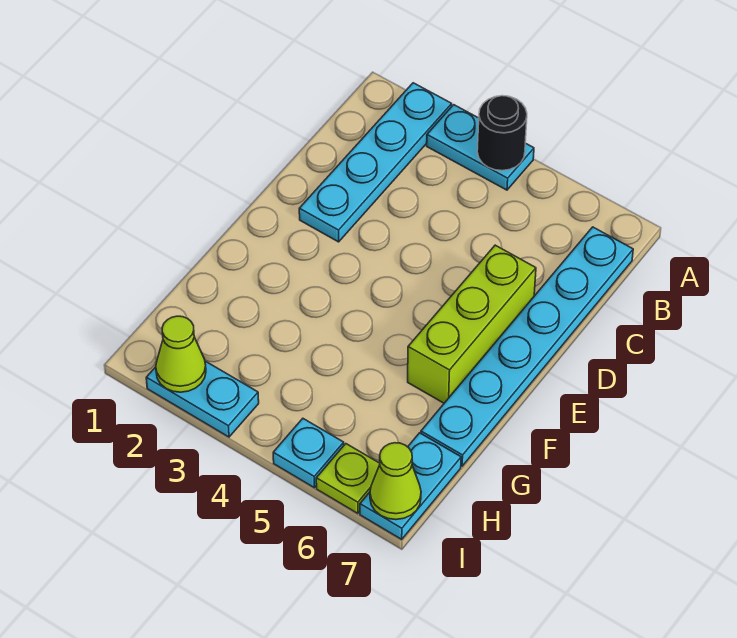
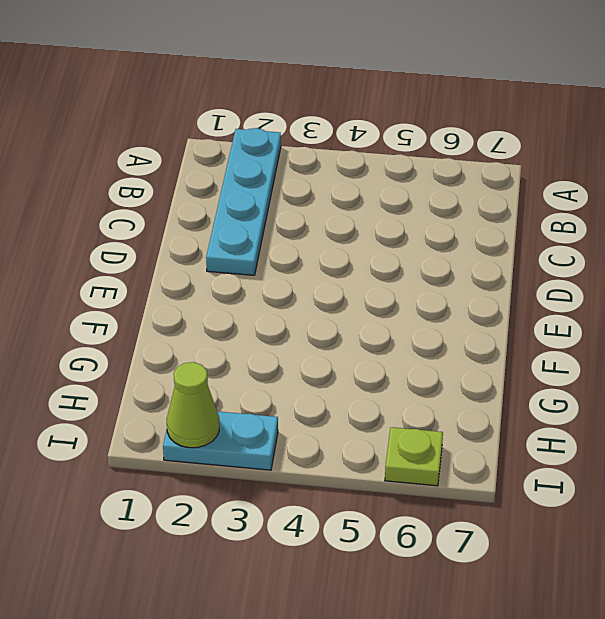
none -> cyan plate A3:A4 level 1
none -> cyan plate B7:G7 level 1

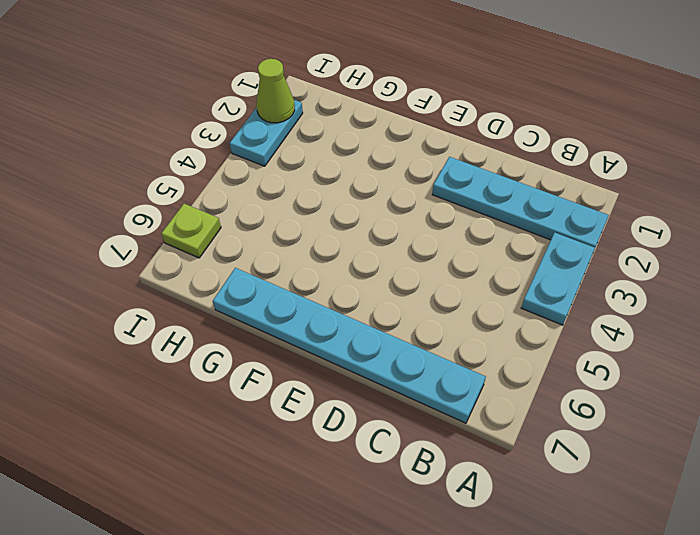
none -> lime brick D6:F6 level 1
none -> cyan plate H7:I7 level 1

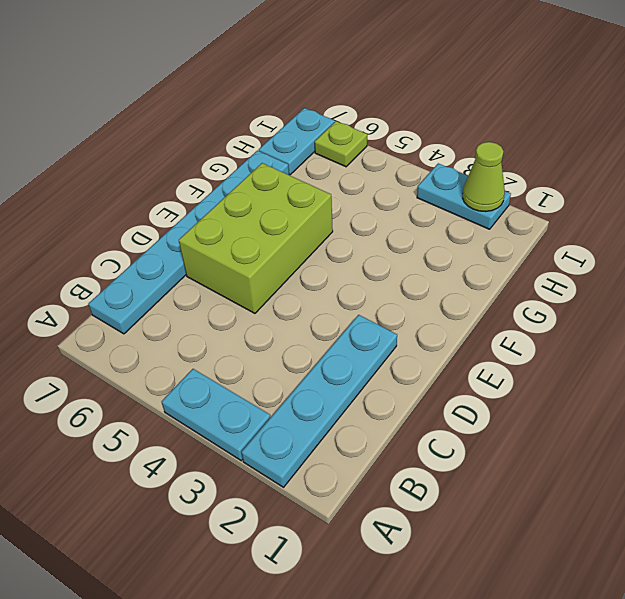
lime brick D5:F6 level 1 -> lime brick D6:F6 level 1
none -> cyan plate I5 level 1
none -> black round brick A4 level 2

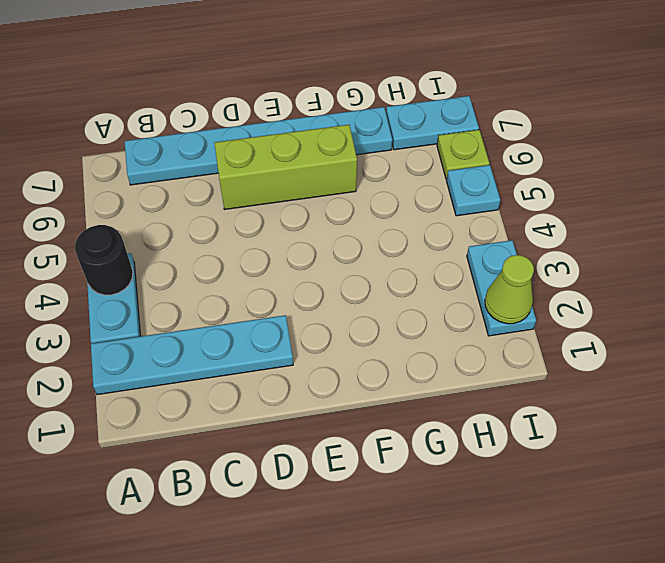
none -> lime cone I7 level 2

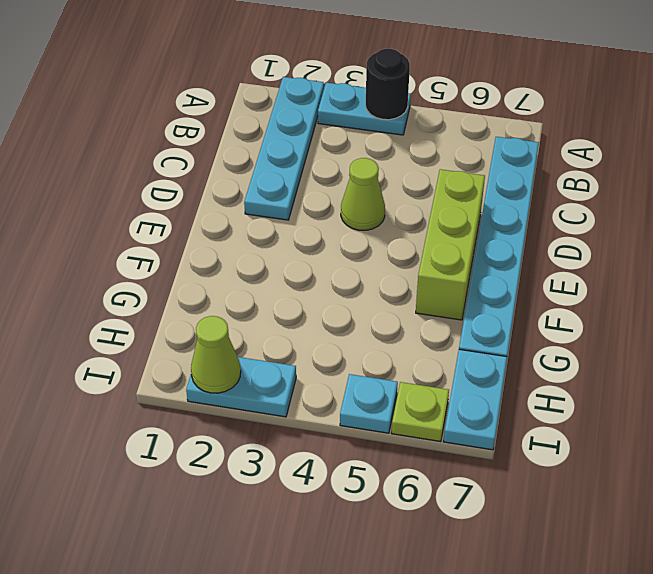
lime cone D4 level 1 -> lime cone I7 level 2

